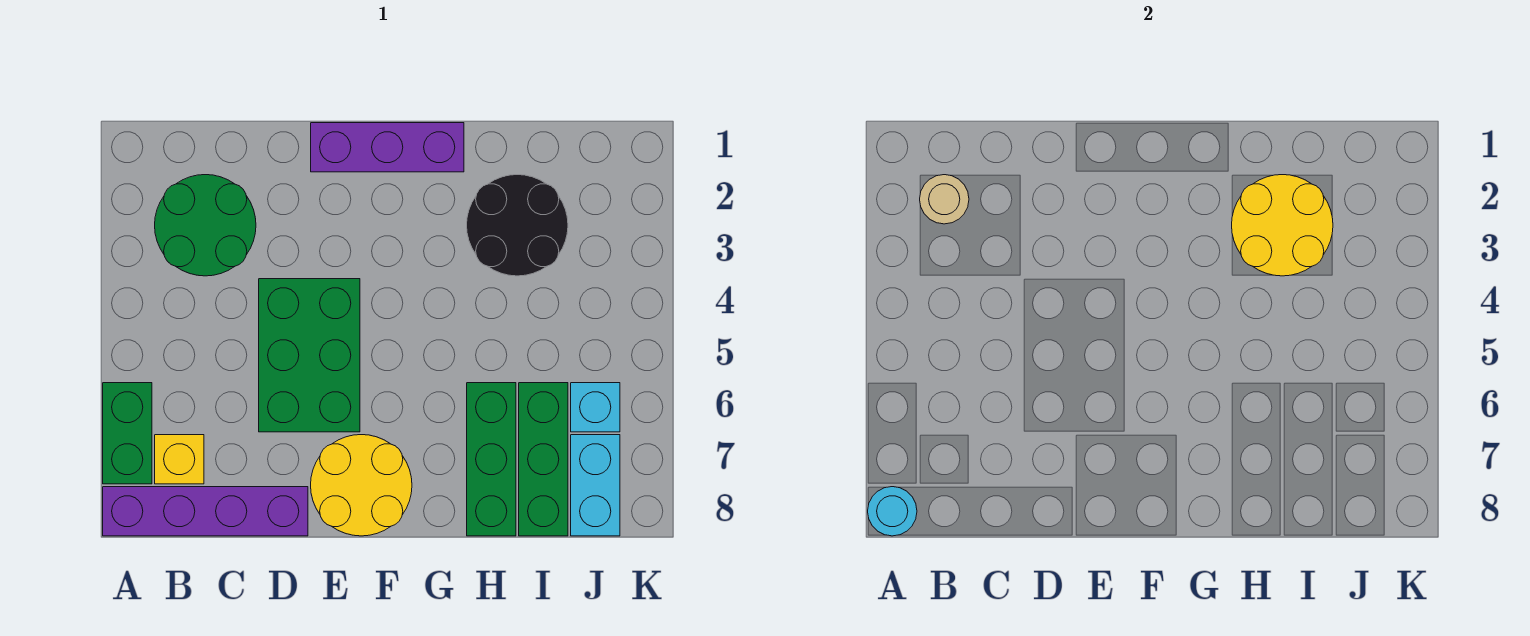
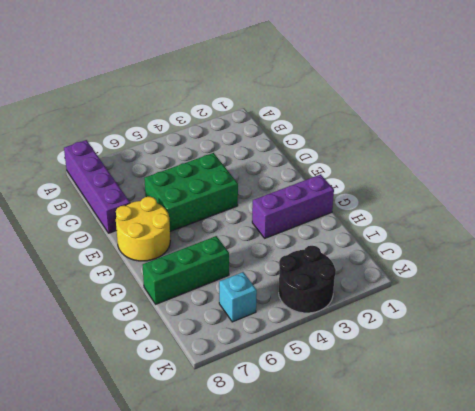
purple brick G1:G3 level 1 -> purple brick E1:G1 level 1
black round brick J3:K4 level 1 -> black round brick H2:I3 level 1
none -> green brick A6:A7 level 1
none -> green round brick B2:C3 level 1
none -> yellow brick B7 level 1

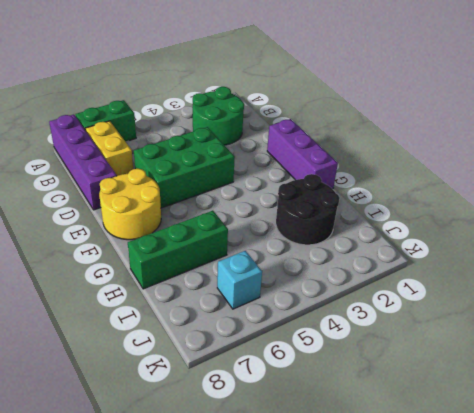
yellow brick B7:C7 level 1 -> yellow brick B7 level 1
none -> green brick I6:I8 level 1
none -> cyan brick J7:J8 level 1
none -> cyan round brick A8 level 2

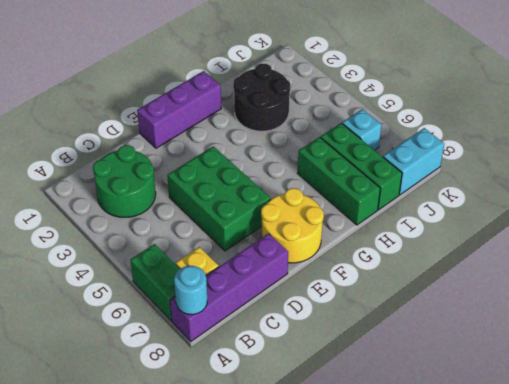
cyan brick J8:K8 level 1 -> cyan brick J7:J8 level 1
none -> tan round brick B2 level 2
none -> yellow round brick H2:I3 level 2

